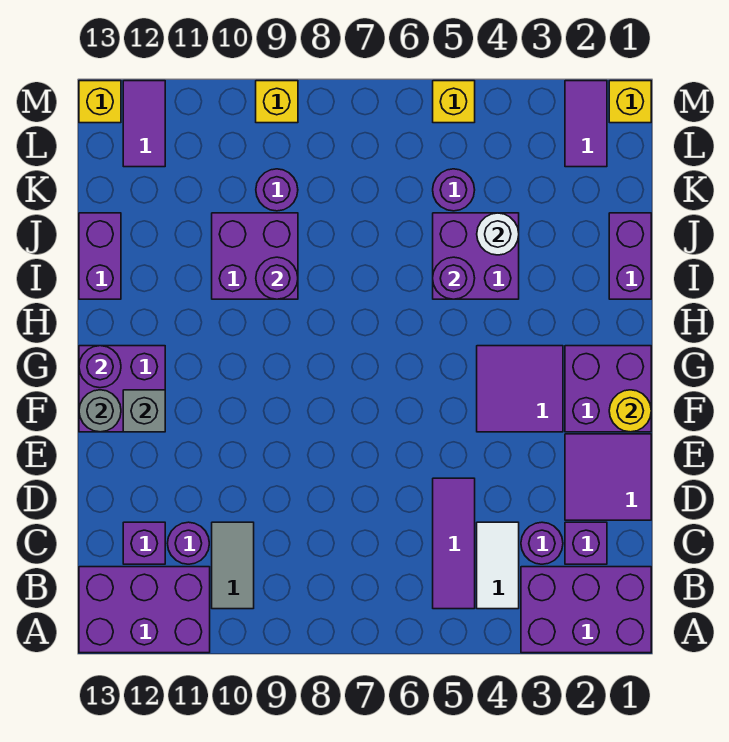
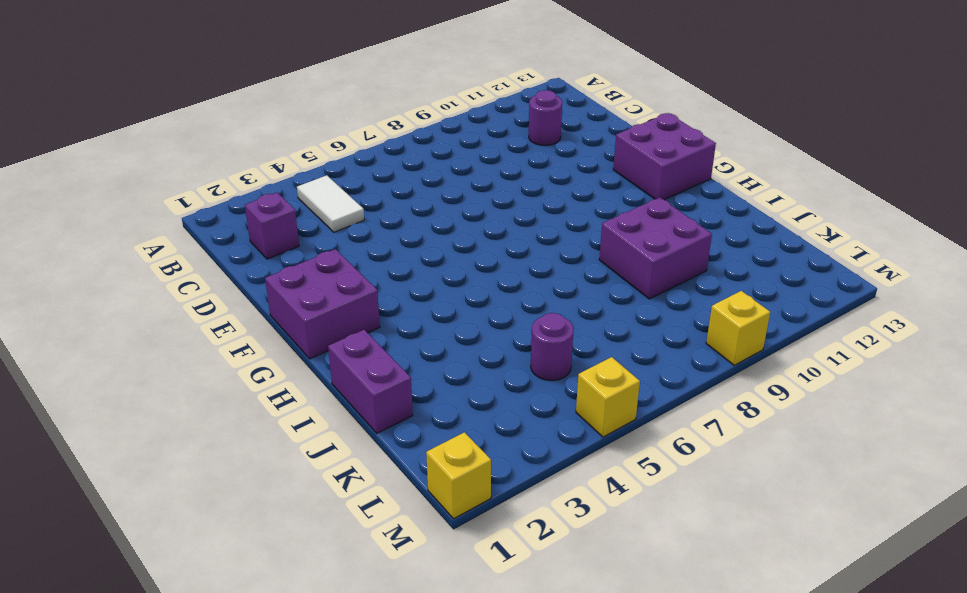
none -> purple brick A1:B3 level 1
none -> purple brick A11:B13 level 1
none -> purple tile B5:D5 level 1
none -> grey tile B10:C10 level 1

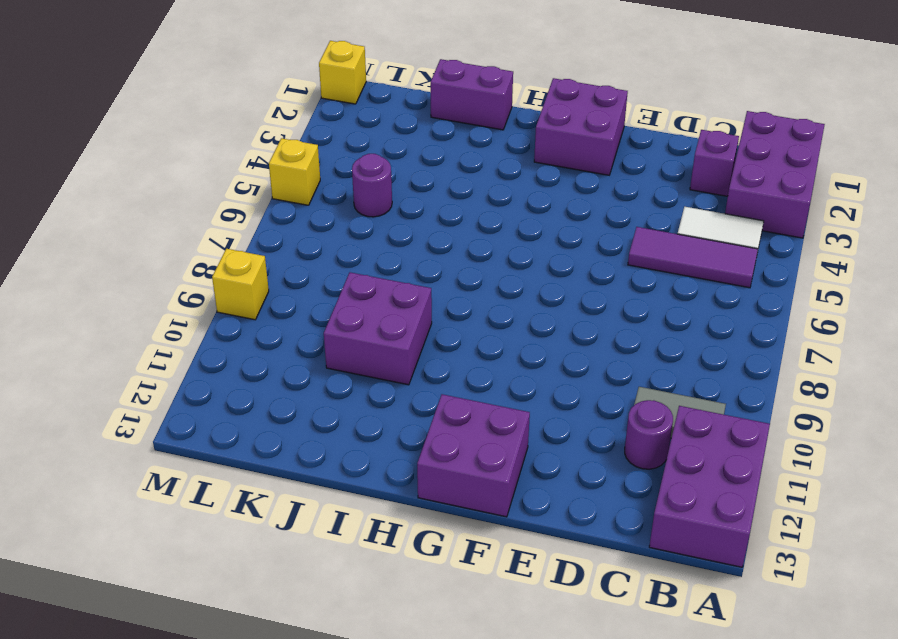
none -> purple round brick C3 level 1
none -> purple brick C12 level 1
none -> purple tile D1:E2 level 1
none -> purple tile F3:G4 level 1

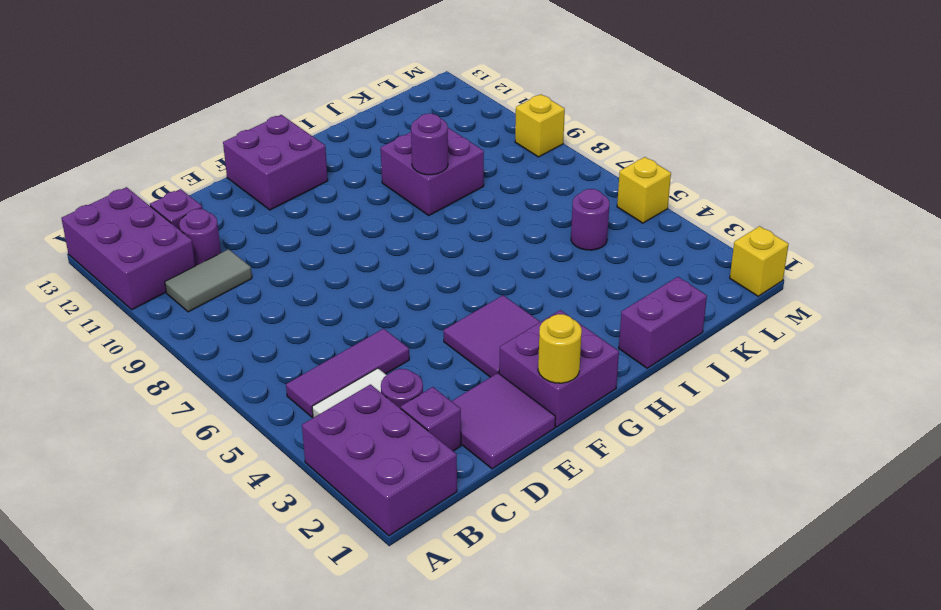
none -> purple brick I4:J5 level 1
none -> purple brick I13:J13 level 1
none -> purple round brick K9 level 1
none -> purple tile L2:M2 level 1

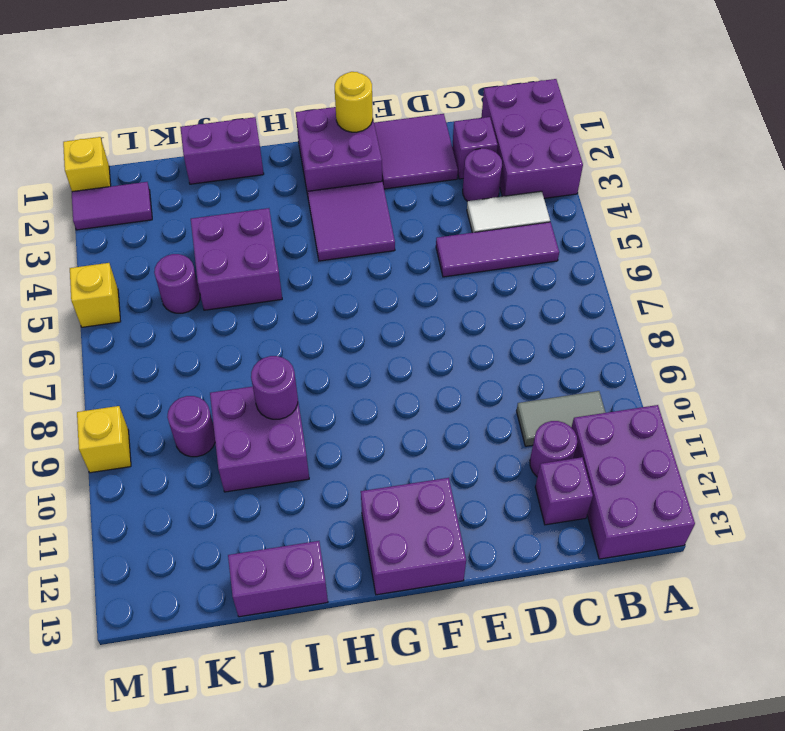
none -> purple tile L12:M12 level 1
none -> yellow brick M13 level 1
none -> grey brick F12 level 2
none -> grey round brick F13 level 2

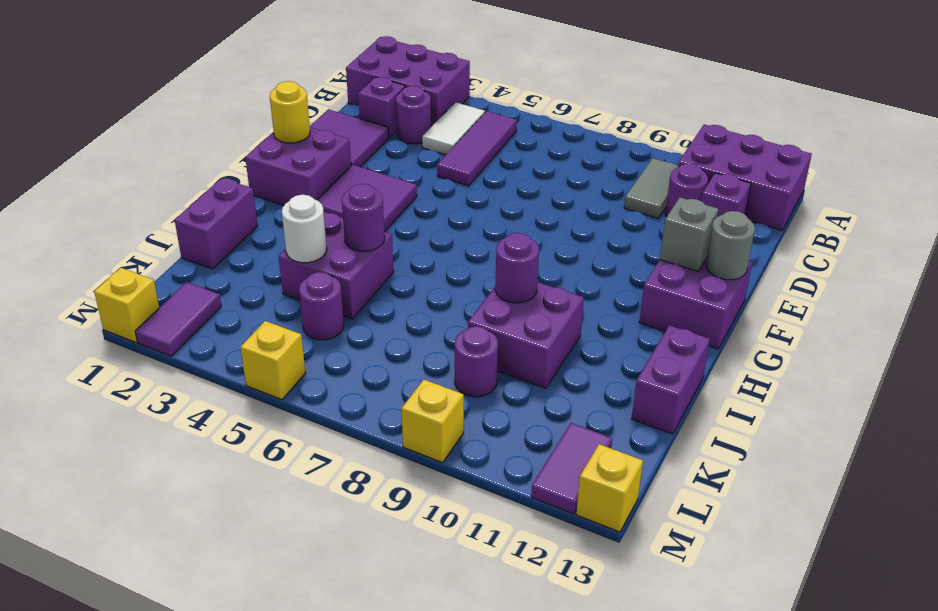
none -> purple round brick G13 level 2

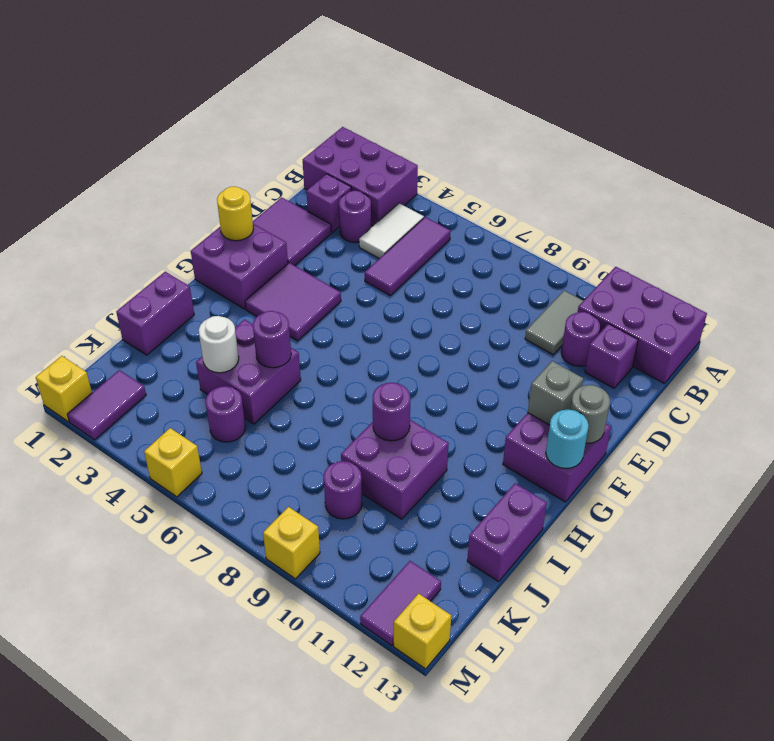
cyan round brick G13 level 2 -> purple round brick G13 level 2

